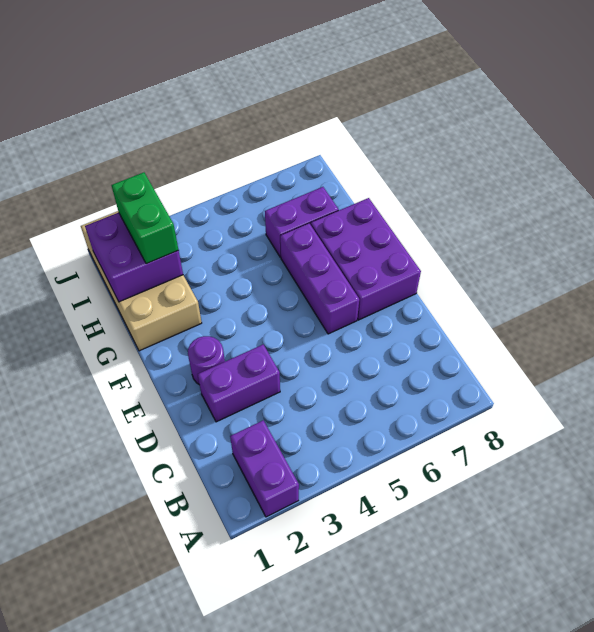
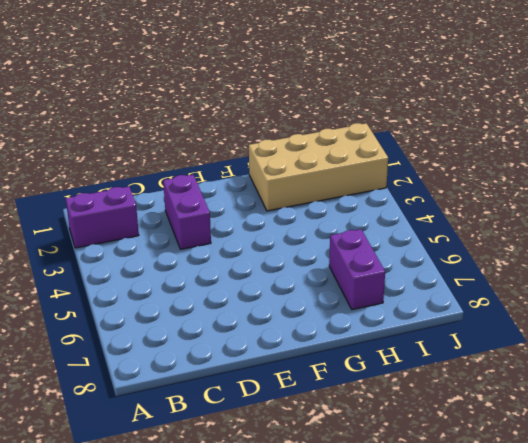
none -> purple round brick E2 level 1
none -> purple brick E6:G6 level 1

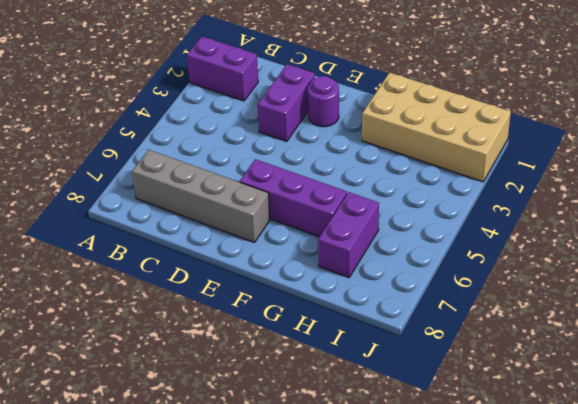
grey brick B7:E7 level 1 -> purple brick E7:G8 level 1
none -> purple brick H1:I2 level 2
none -> green brick H2:I2 level 3

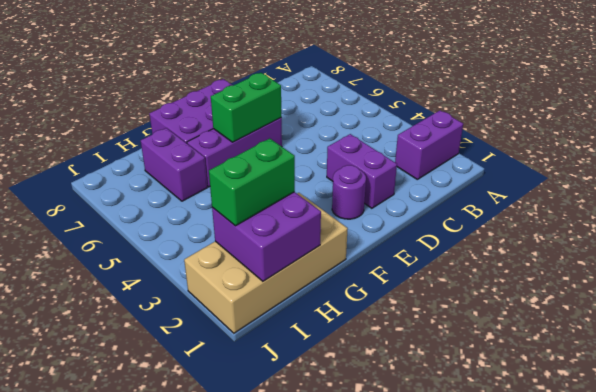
green brick E6:F6 level 2 -> none

